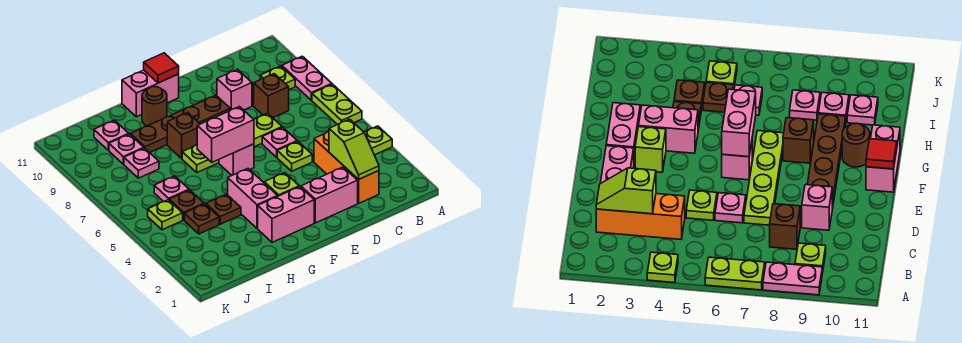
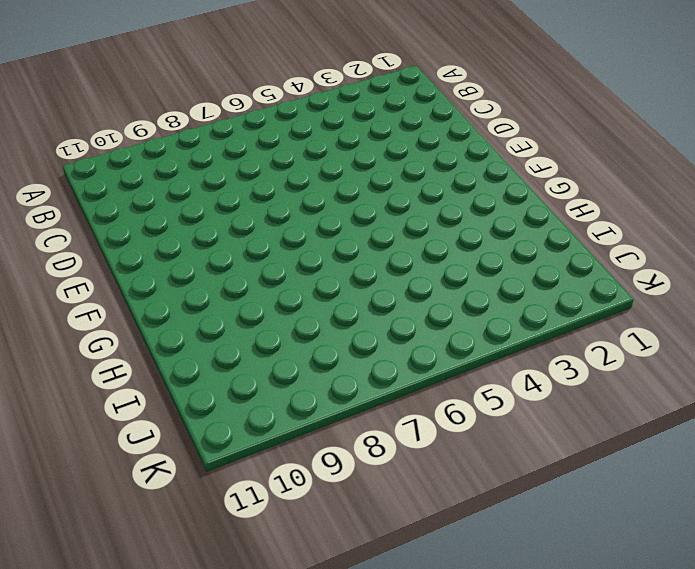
none -> lime plate A4 level 1
none -> lime plate A6:A7 level 1
none -> pink plate A8:A9 level 1
none -> lime plate B9 level 1

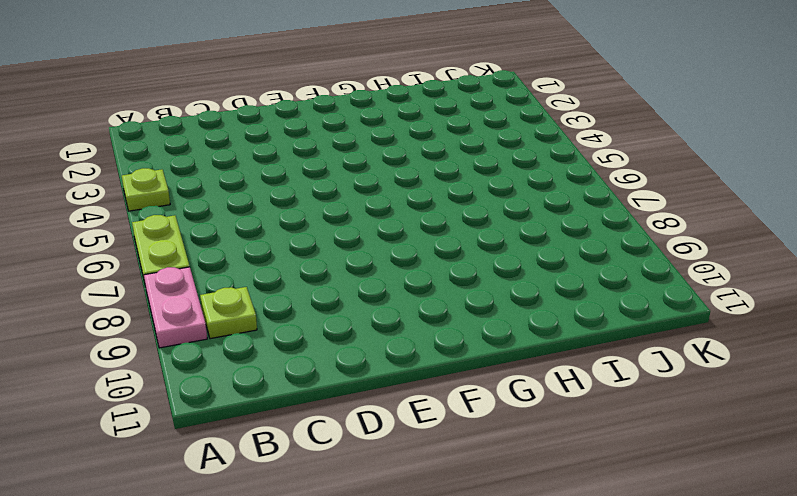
none -> orange brick C2:C4 level 1
none -> brown brick C8 level 1
none -> pink brick D2:E2 level 1
none -> lime plate D5 level 1

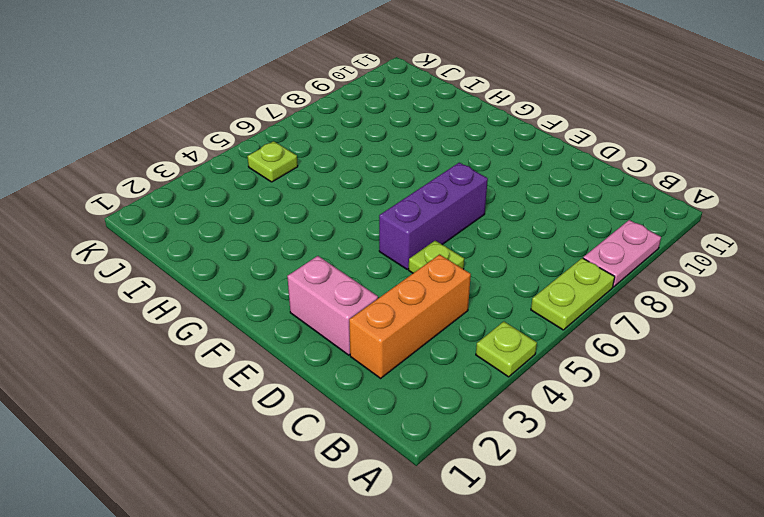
purple brick E5:E7 level 1 -> lime plate D7:G7 level 1
none -> lime plate B9 level 1
none -> brown brick C8 level 1
none -> pink plate D6 level 1
none -> pink brick D9 level 1

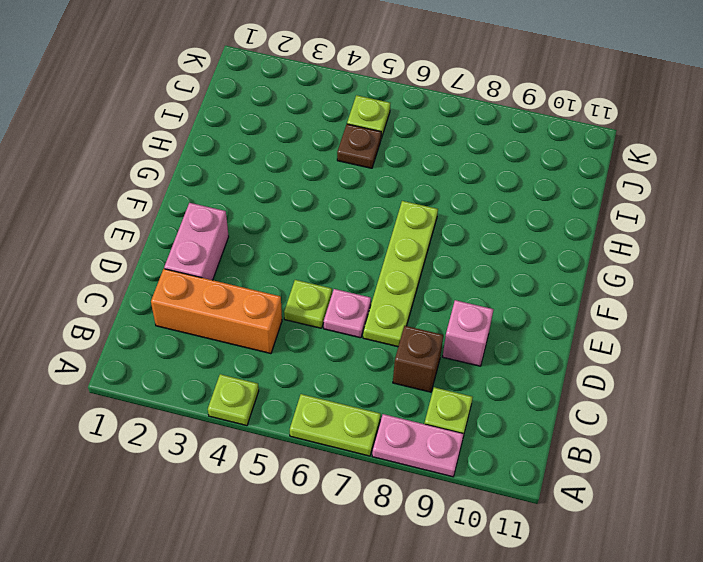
none -> brown plate E9:H9 level 1
none -> pink brick F2:G2 level 1
none -> lime brick F3 level 1
none -> pink brick F6 level 1

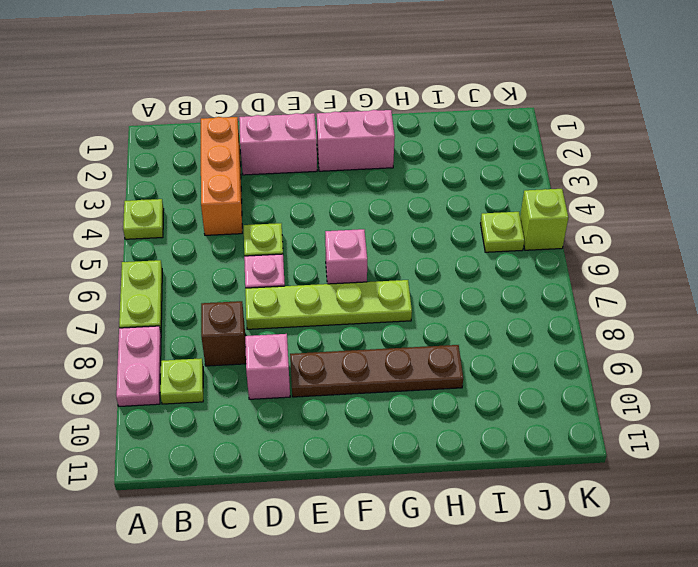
lime brick K5 level 1 -> lime brick F3 level 1
none -> pink brick F11:G11 level 1
none -> pink brick G3:G4 level 1
none -> brown brick G8 level 1
none -> brown round brick G10 level 1

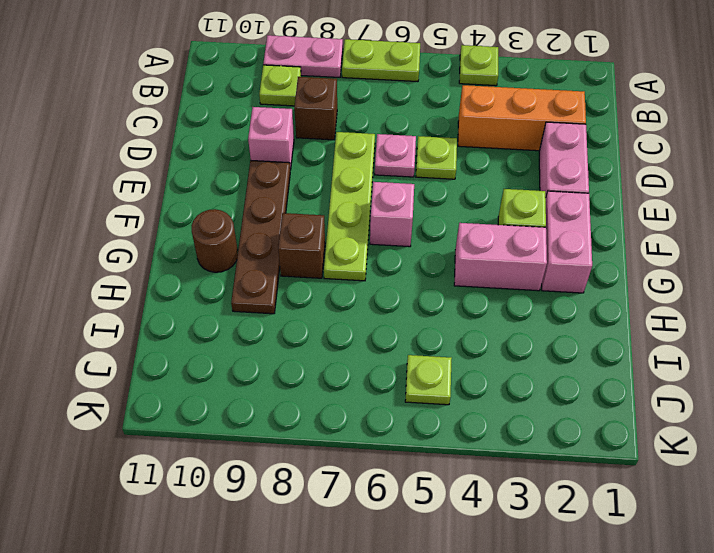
none -> pink brick F11:G11 level 1
none -> brown plate H4 level 1
none -> brown plate I4 level 1
none -> brown plate I5 level 1

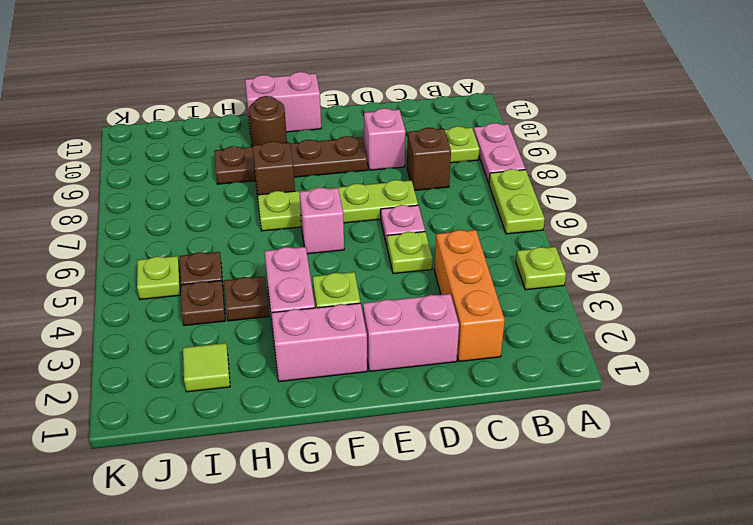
lime tile I2 level 1 -> none
none -> pink plate I6 level 1
none -> pink plate I8 level 1
none -> pink plate I9 level 1
none -> pink plate I10 level 1

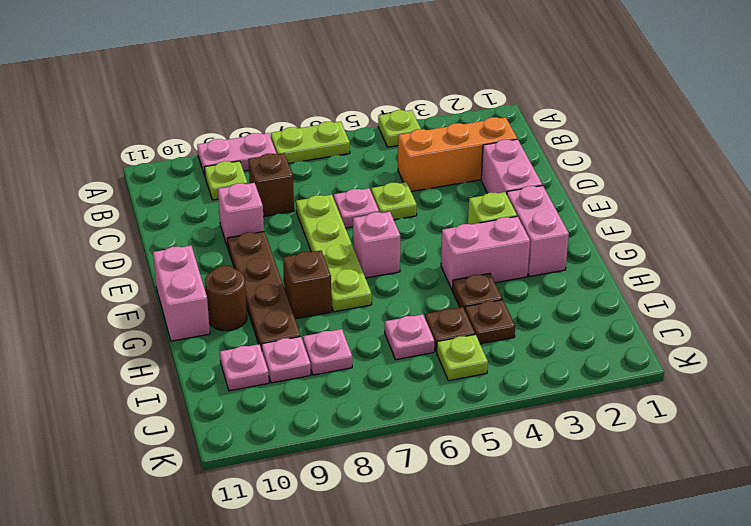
none -> lime slope C2:C3 level 2 top 3
none -> pink brick F6:G6 level 2
none -> red tile F11 level 2

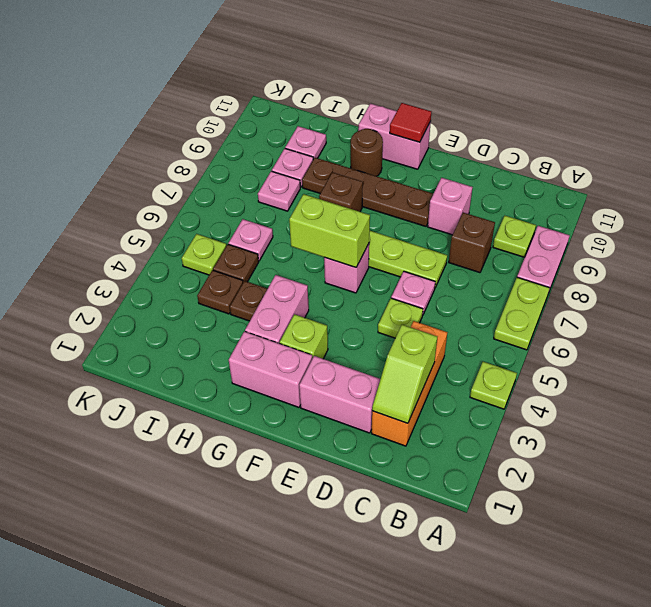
lime brick F6:G6 level 2 -> pink brick F6:G6 level 2

